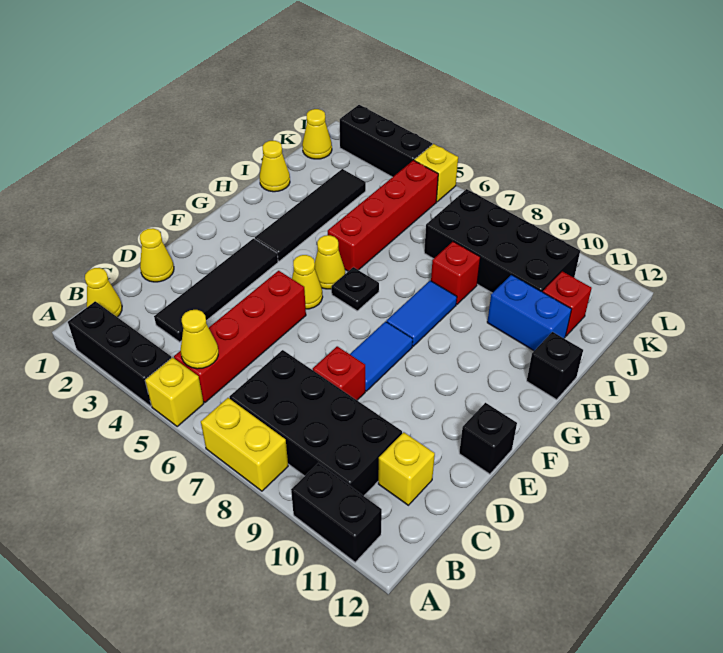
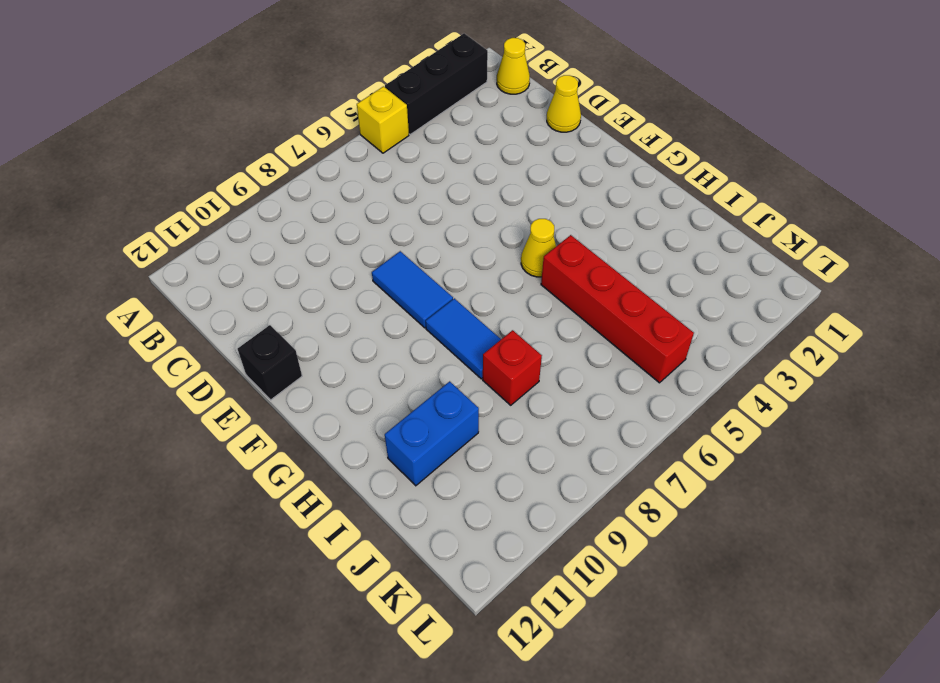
none -> yellow brick A7:A8 level 1
none -> black brick A10:A11 level 1
none -> red brick B5:E5 level 1

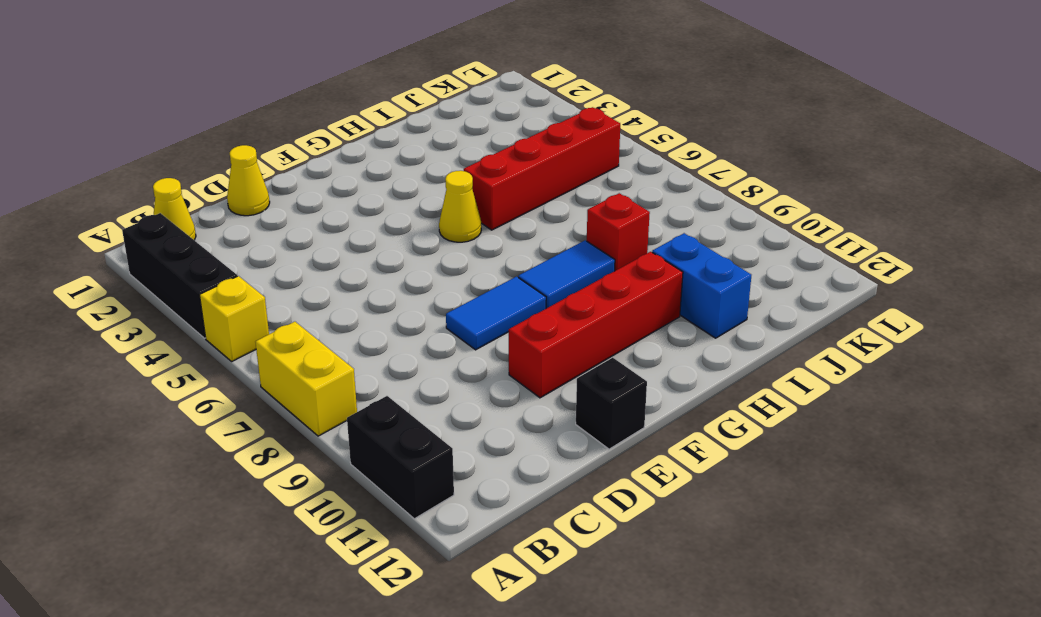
red brick E10:H10 level 1 -> red brick B5:E5 level 1
none -> black brick B7:C10 level 1
none -> black tile C3:F3 level 1
none -> yellow brick C11 level 1

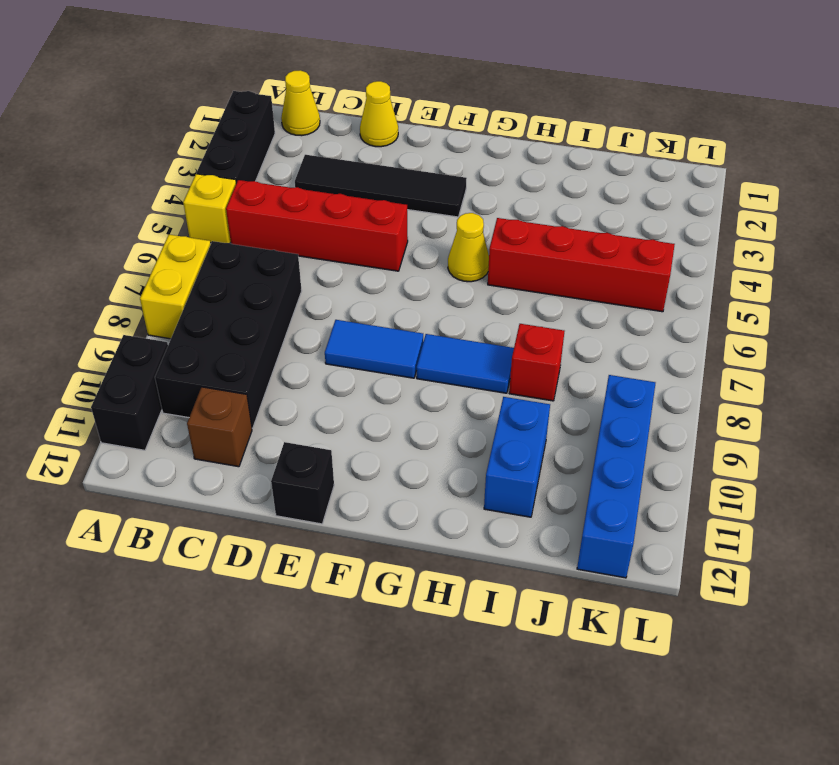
brown brick C11 level 1 -> yellow brick C11 level 1
blue brick K9:K12 level 1 -> black brick J7:K10 level 1
none -> red brick D8 level 1
none -> yellow cone F5 level 1
none -> black tile G3:J3 level 1

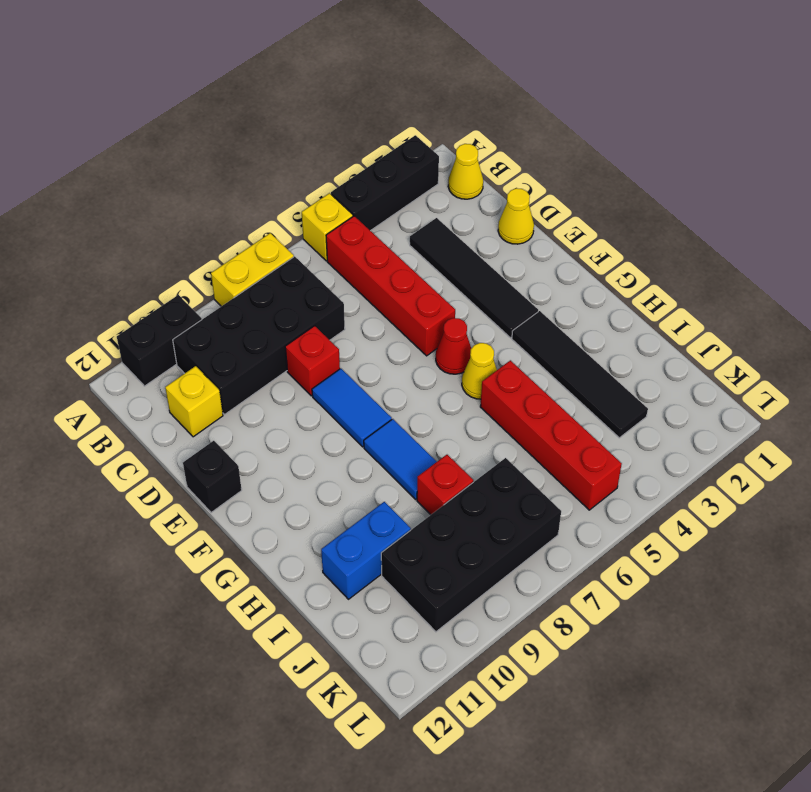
red cone F5 level 1 -> yellow cone F5 level 1
none -> black plate G6 level 1
none -> black brick H12 level 1
none -> yellow cone I1 level 1

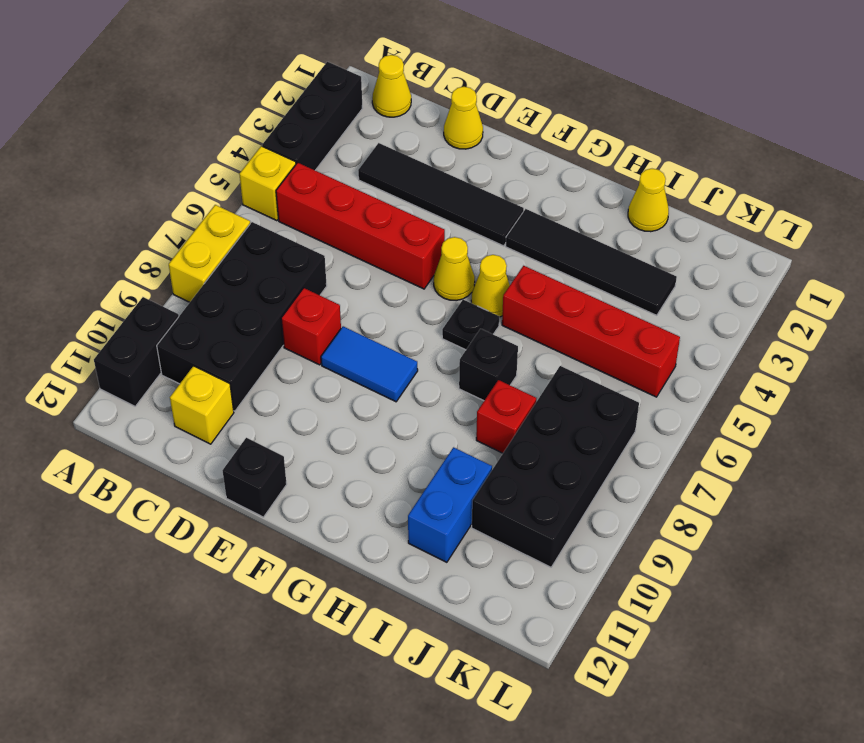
black brick H7 level 1 -> black brick H12 level 1
none -> blue tile G8:H8 level 1
none -> red brick J11 level 1
none -> yellow cone K1 level 1

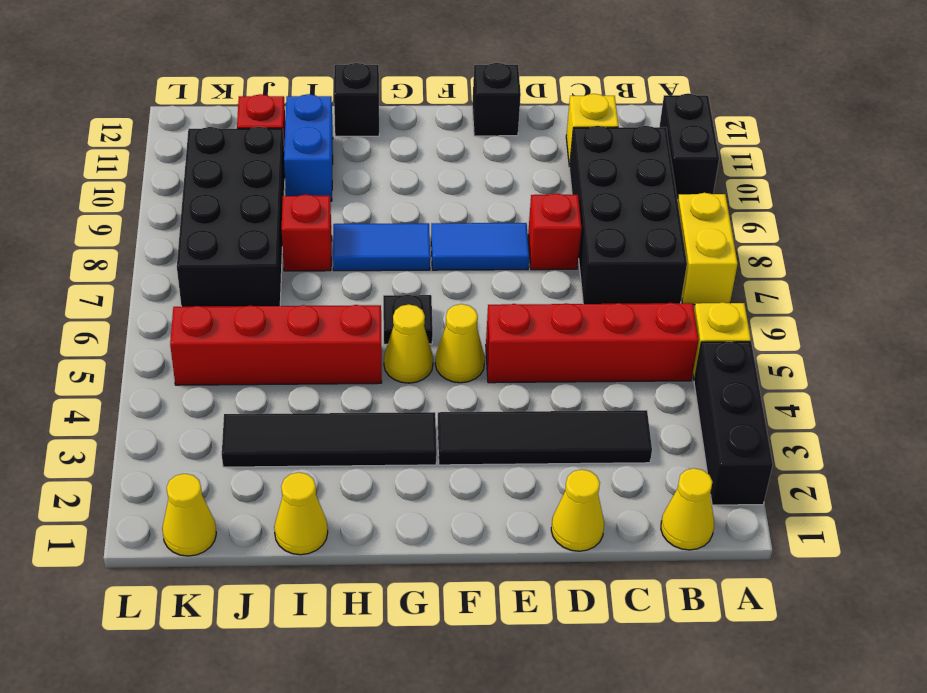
none -> black brick L2:L4 level 1
none -> yellow brick L5 level 1
none -> yellow cone B5 level 2

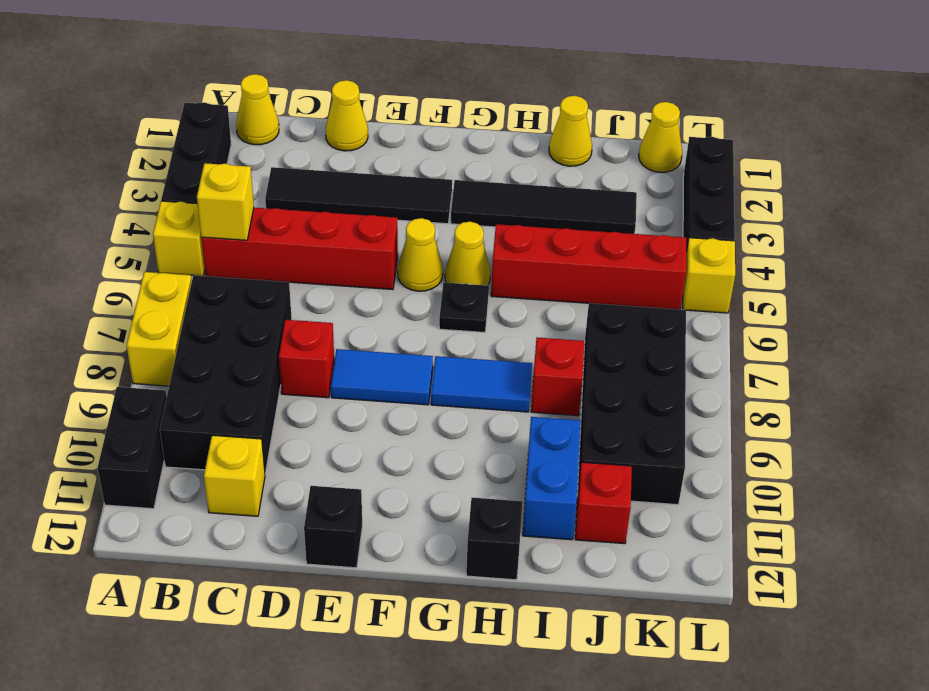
yellow brick B5 level 2 -> yellow cone B5 level 2

